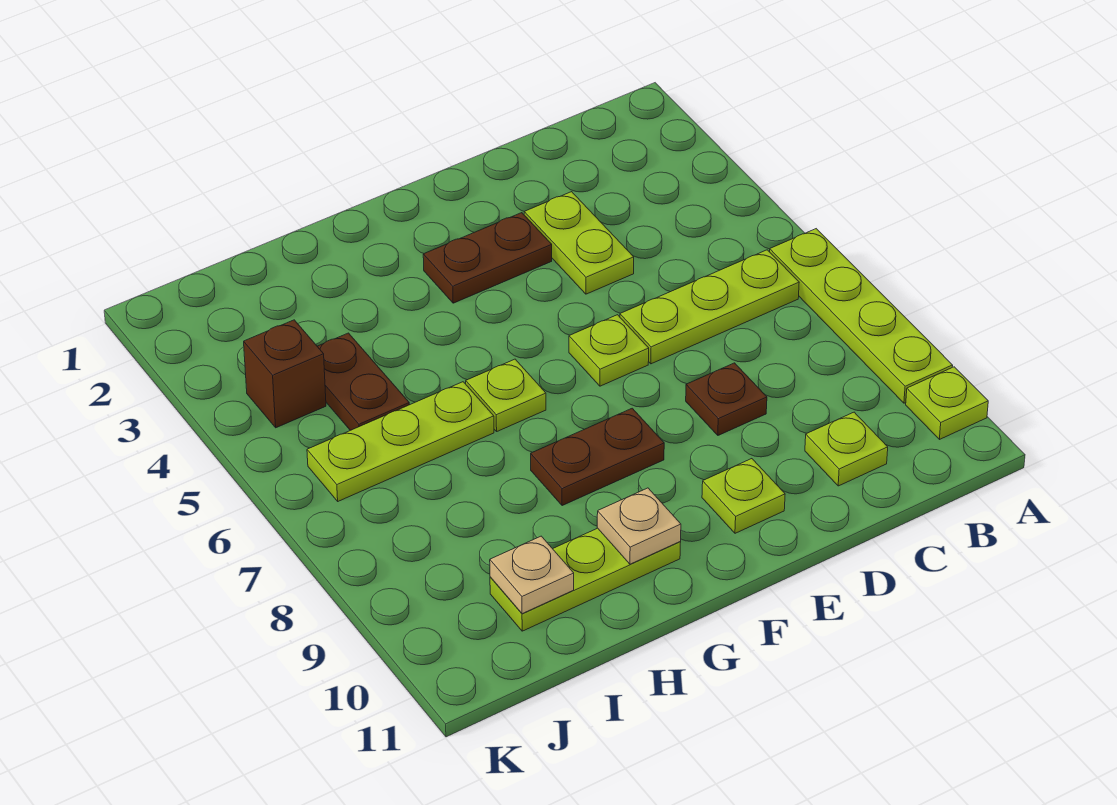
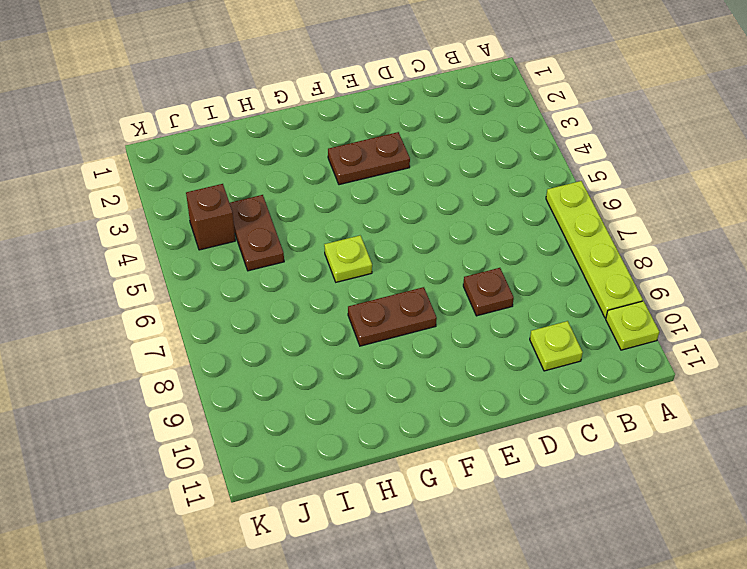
none -> lime plate B6:D6 level 1
none -> lime plate D3:D4 level 1
none -> lime plate E6 level 1

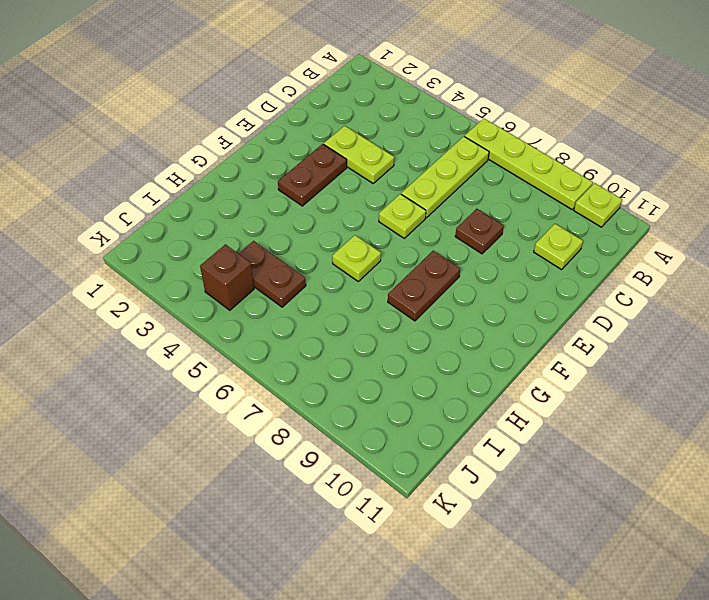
none -> lime plate E10 level 1
none -> lime plate G10:I10 level 1
none -> lime plate H6:J6 level 1

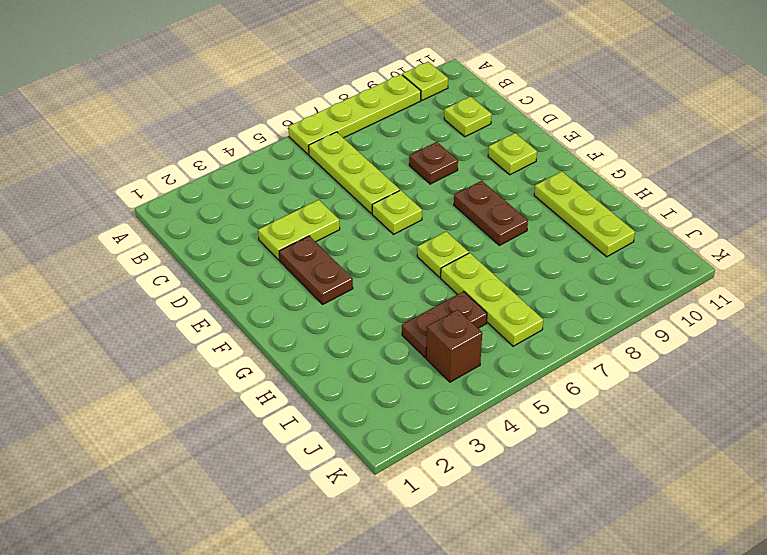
none -> tan plate G10 level 2
none -> tan plate I10 level 2

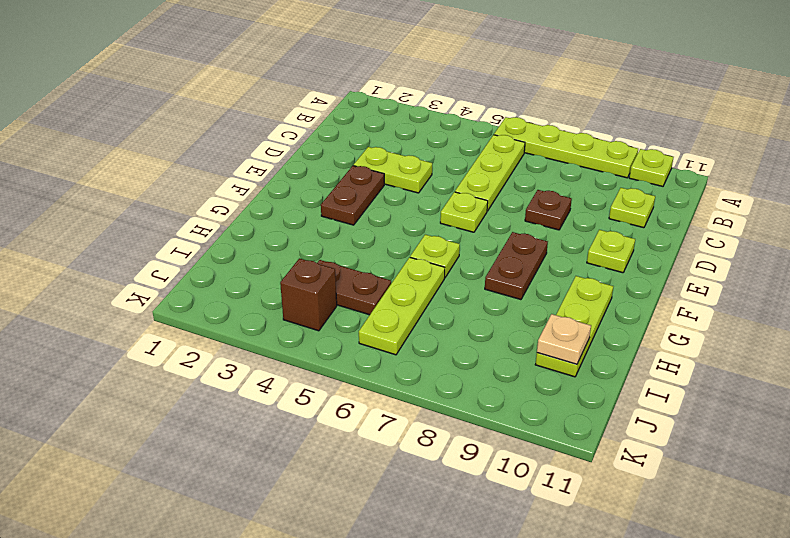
none -> tan plate G10 level 2

